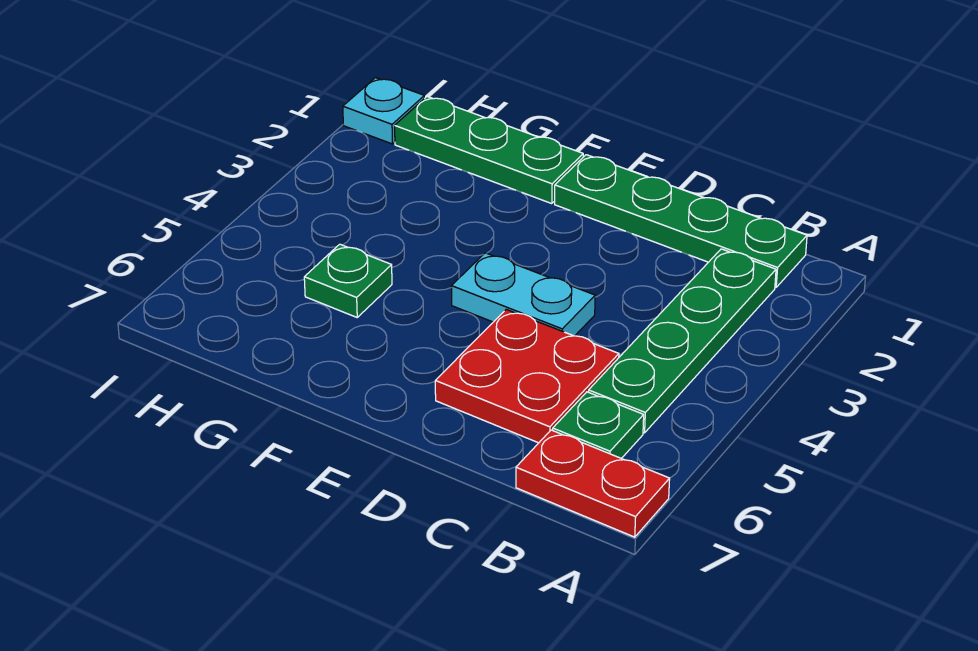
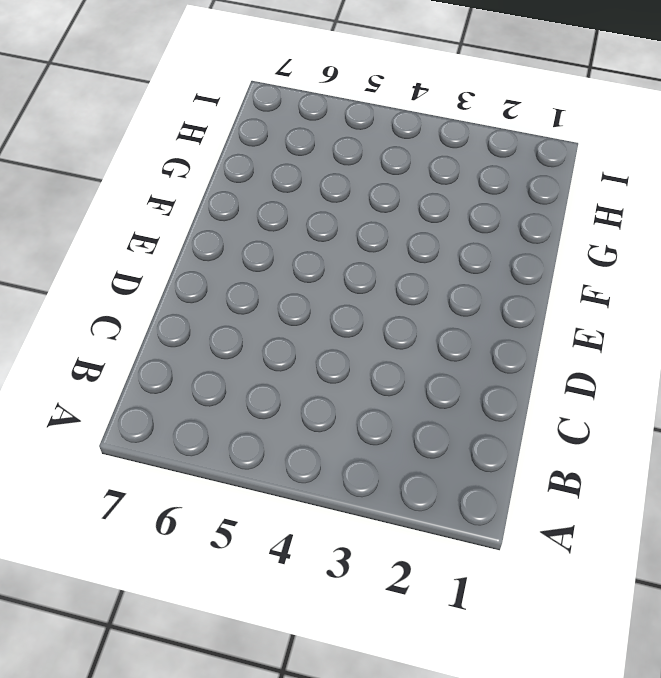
none -> red plate A7:B7 level 1
none -> green plate B1:E1 level 1

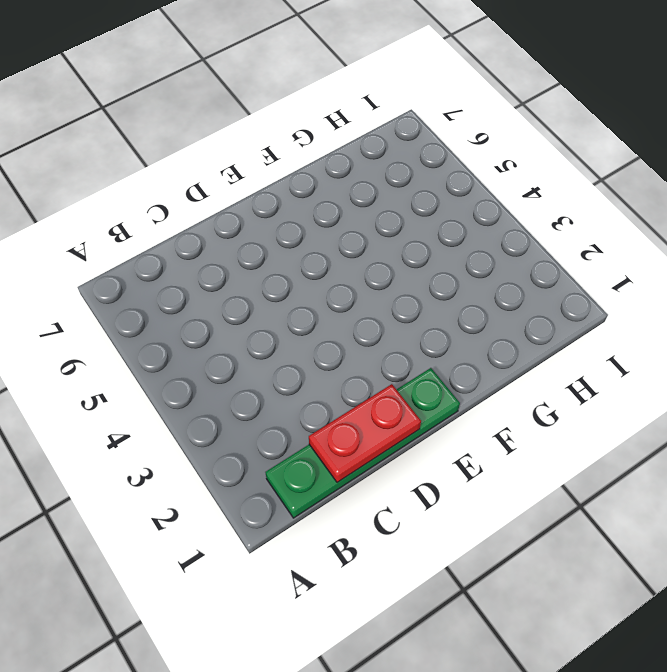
red plate C1:D1 level 2 -> red plate A7:B7 level 1
none -> green plate B2:B5 level 1
none -> green plate B6 level 1

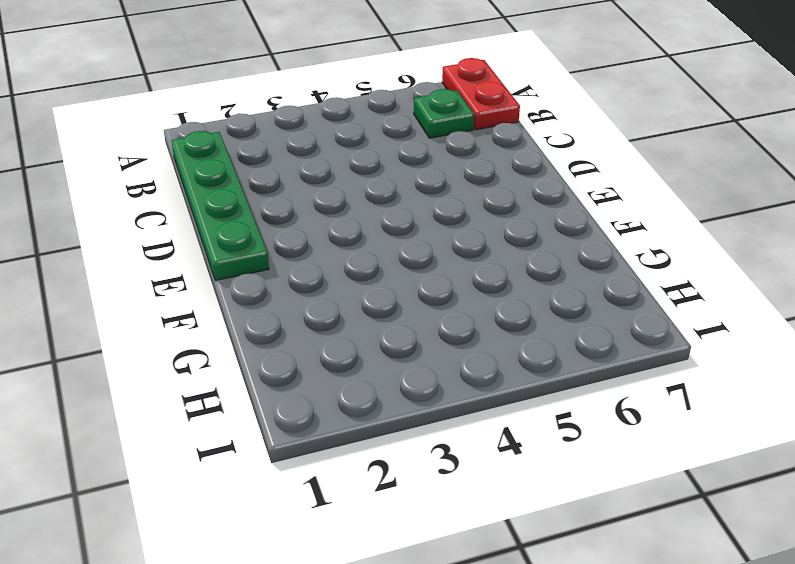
none -> green plate B2:B5 level 1
none -> red plate C5:D6 level 1

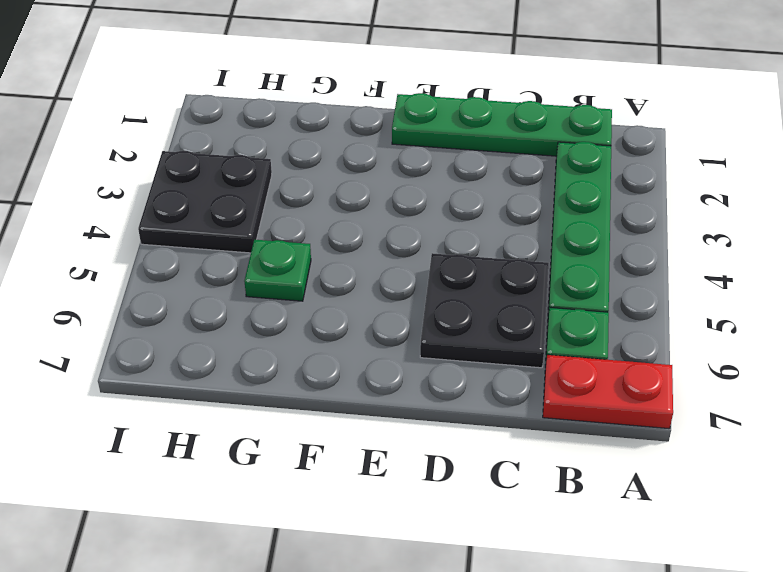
black plate C5:D6 level 1 -> red plate C5:D6 level 1
black plate H3:I4 level 1 -> none
none -> cyan plate D4:E4 level 1
none -> green plate F1:H1 level 1

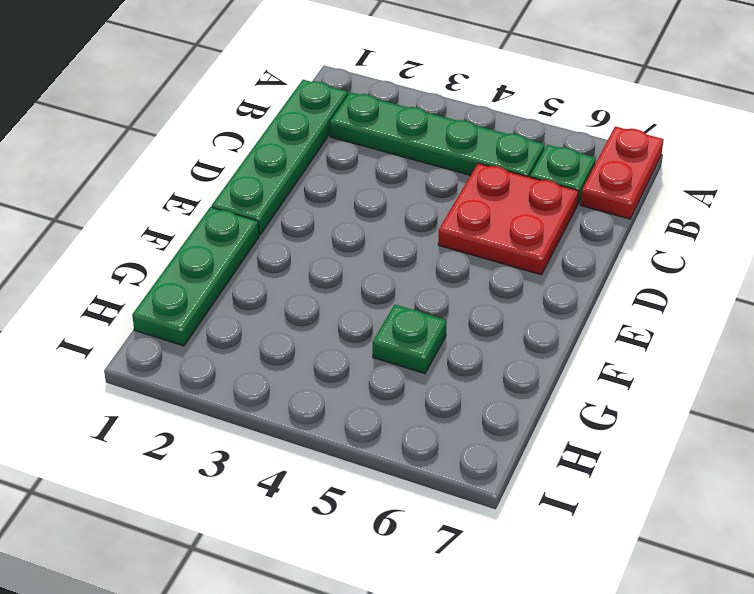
none -> cyan plate D4:E4 level 1
none -> cyan plate I1 level 1

